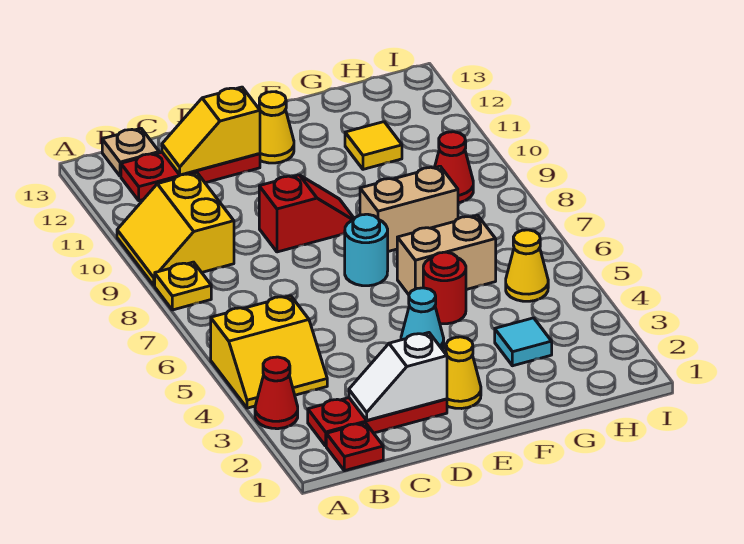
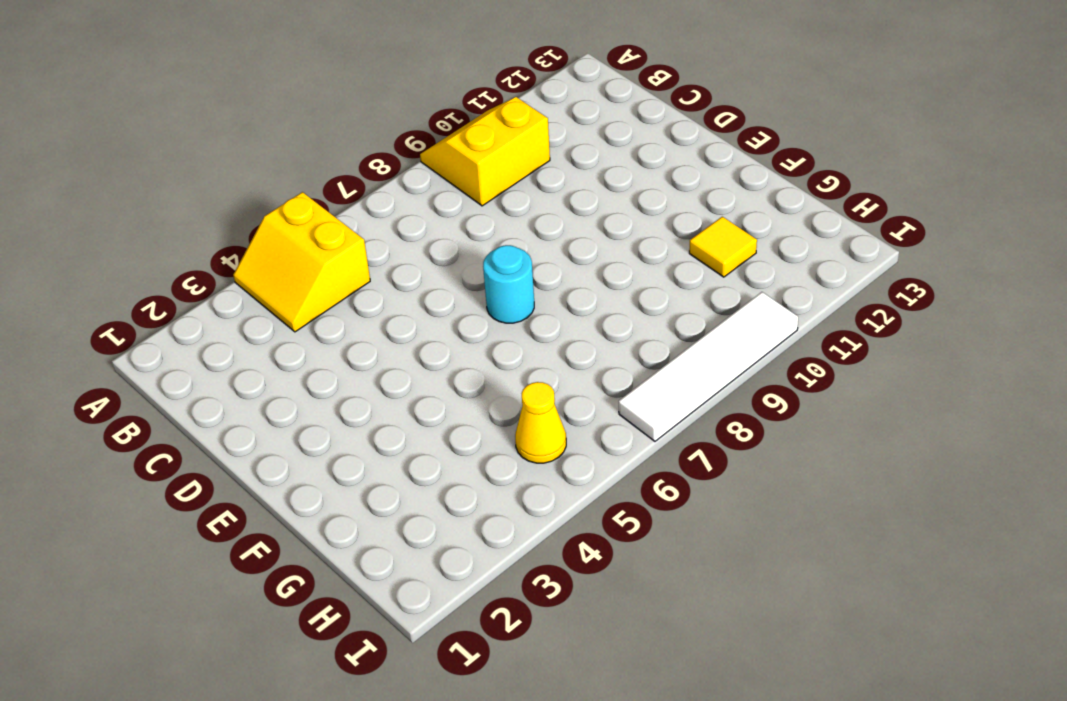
white tile I7:I10 level 1 -> none
none -> red cone A3 level 1
none -> yellow plate A8 level 1
none -> red plate B1 level 1

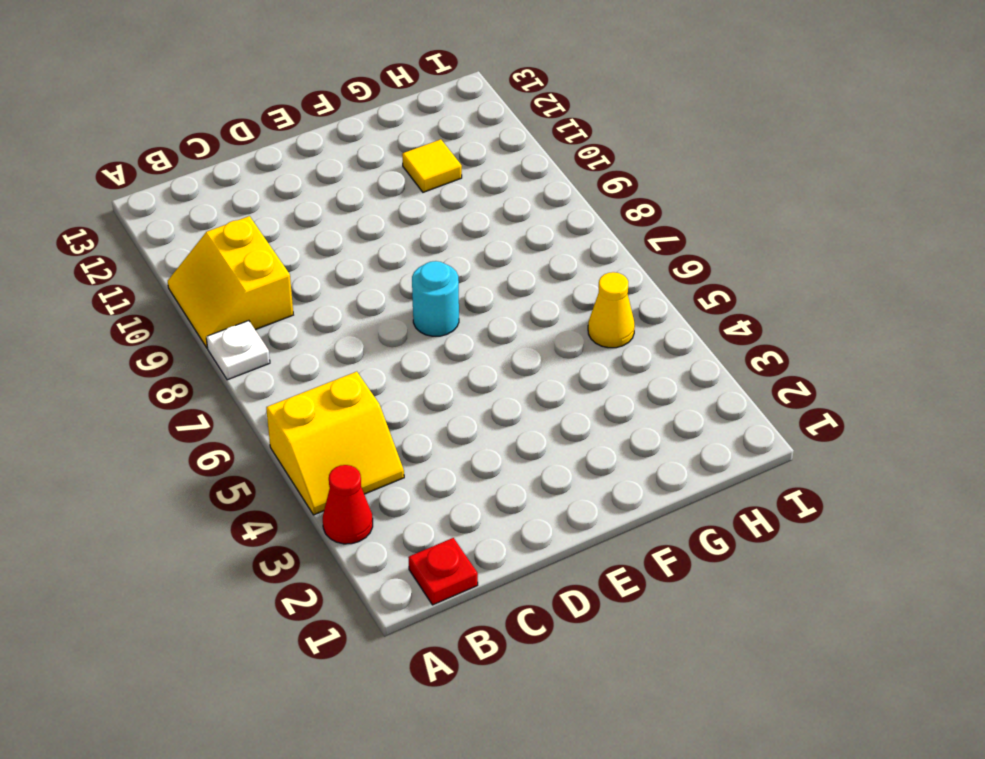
white plate A8 level 1 -> yellow plate A8 level 1
none -> red plate B2:D2 level 1
none -> red plate B12:D12 level 1
none -> tan plate B13 level 1

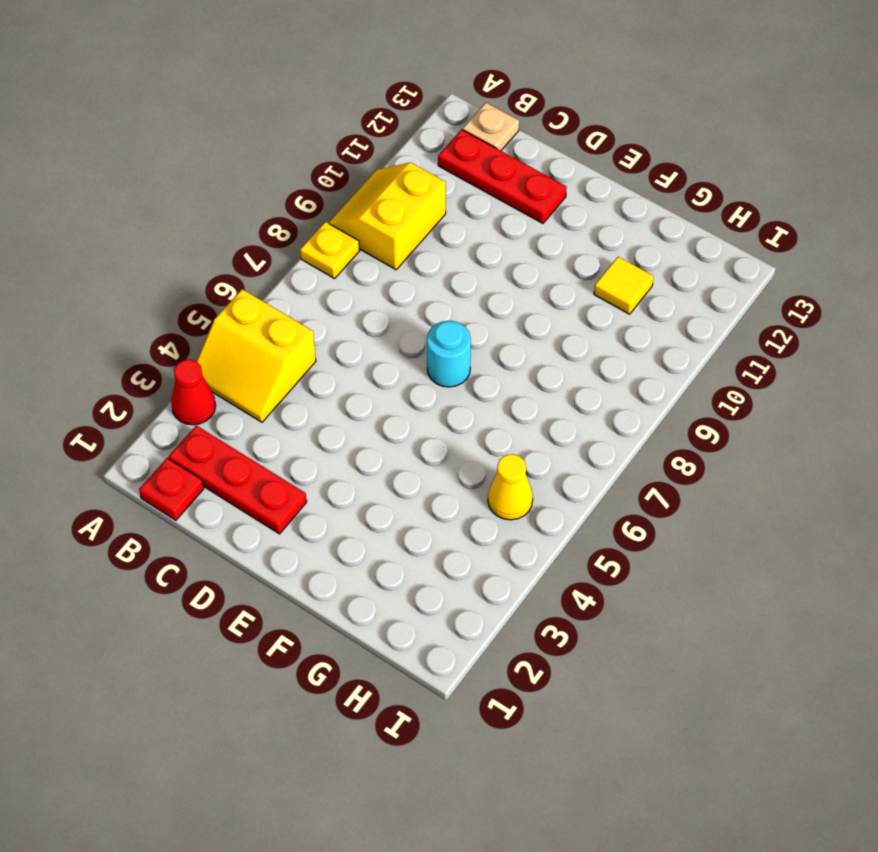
none -> red slope D9:E9 level 1 top D
none -> yellow cone E2 level 1
none -> cyan cone E4 level 1

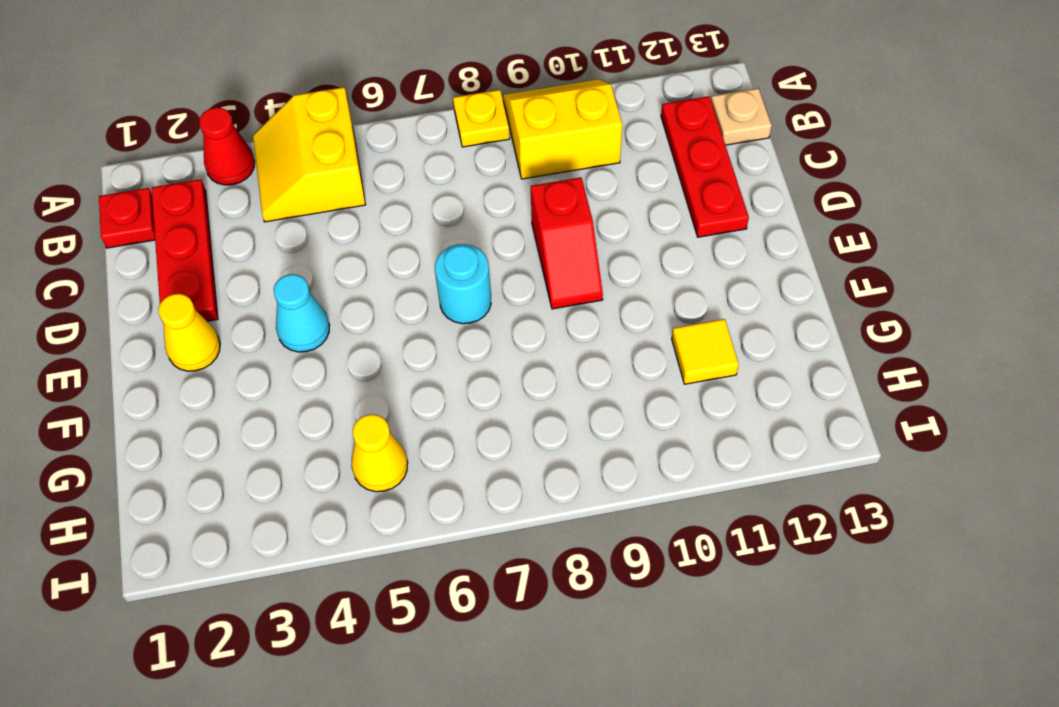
none -> yellow cone E12 level 1
none -> red round brick F5 level 1
none -> tan brick F6:G6 level 1

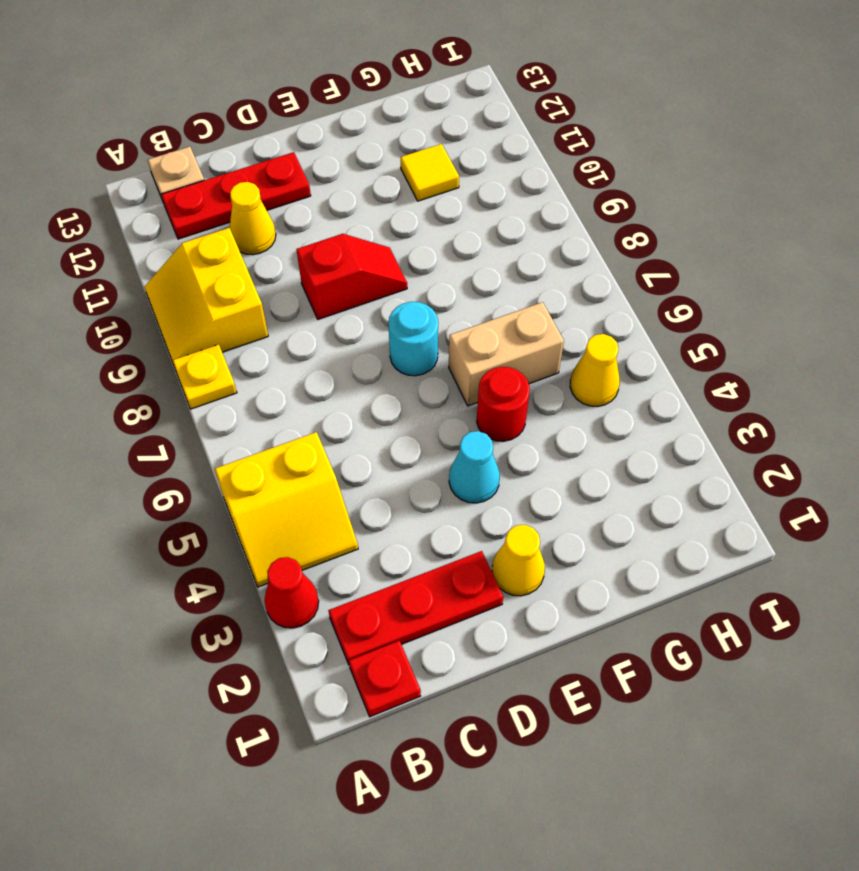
yellow cone C11 level 1 -> yellow cone E12 level 1
none -> tan brick F8:G8 level 1
none -> cyan tile G3 level 1
none -> red cone H9 level 1

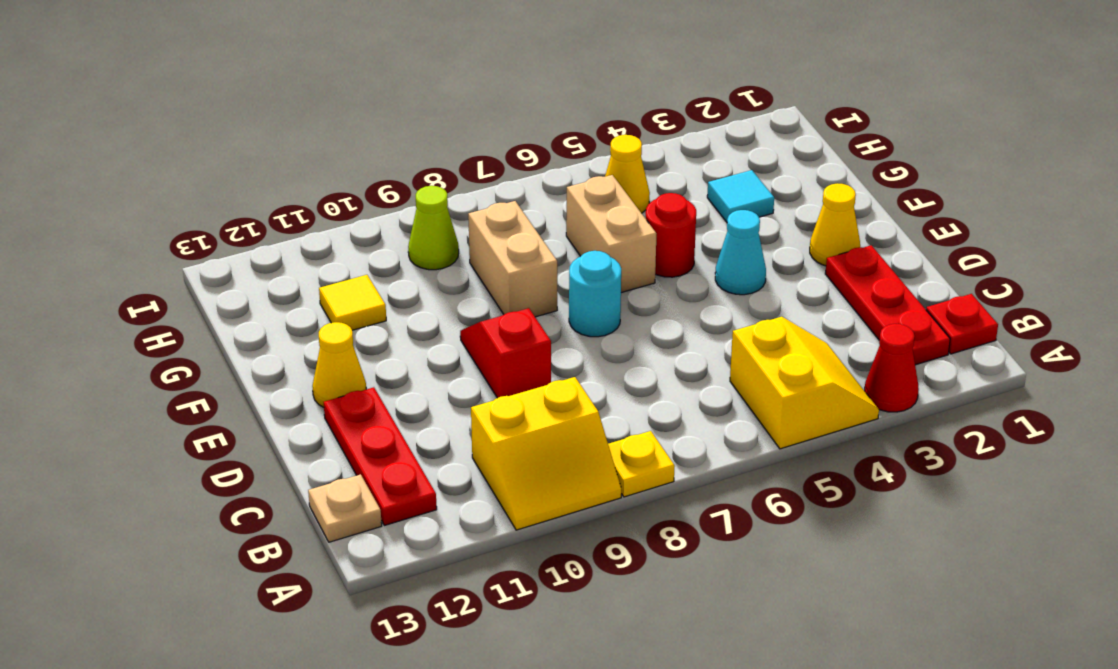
lime cone H9 level 1 -> red cone H9 level 1
none -> white slope C2:D2 level 2 top D
none -> yellow slope C12:D12 level 2 top D

